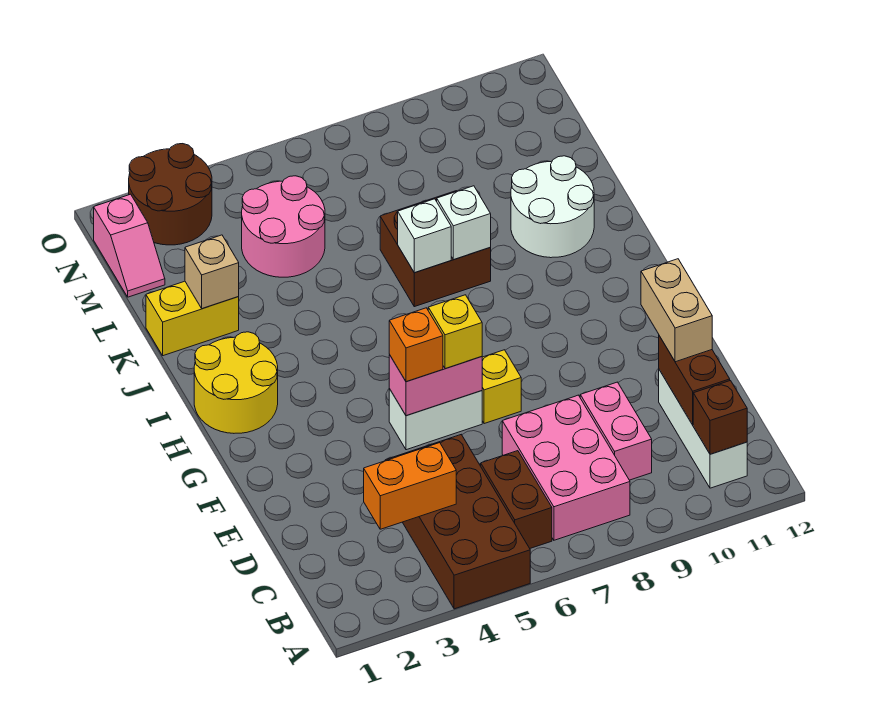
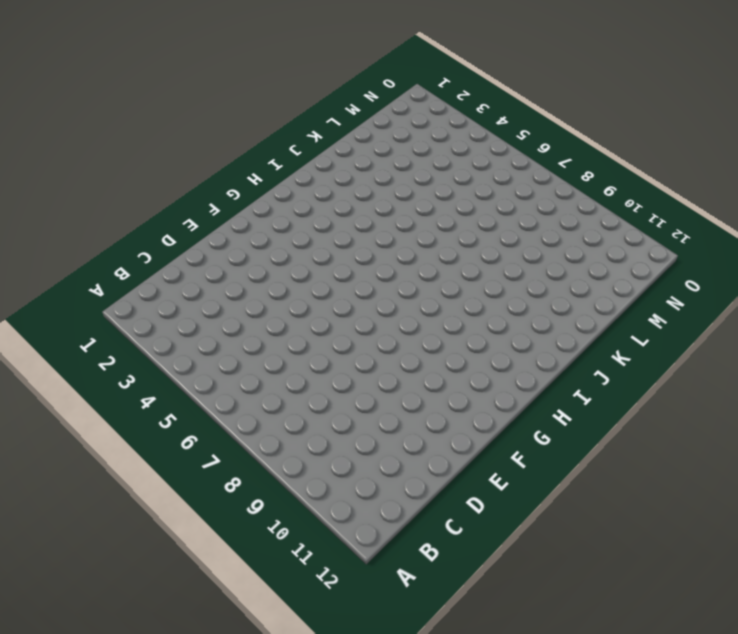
none -> brown brick A4:D5 level 1
none -> brown brick B6:C6 level 1
none -> pink brick B7:D8 level 1

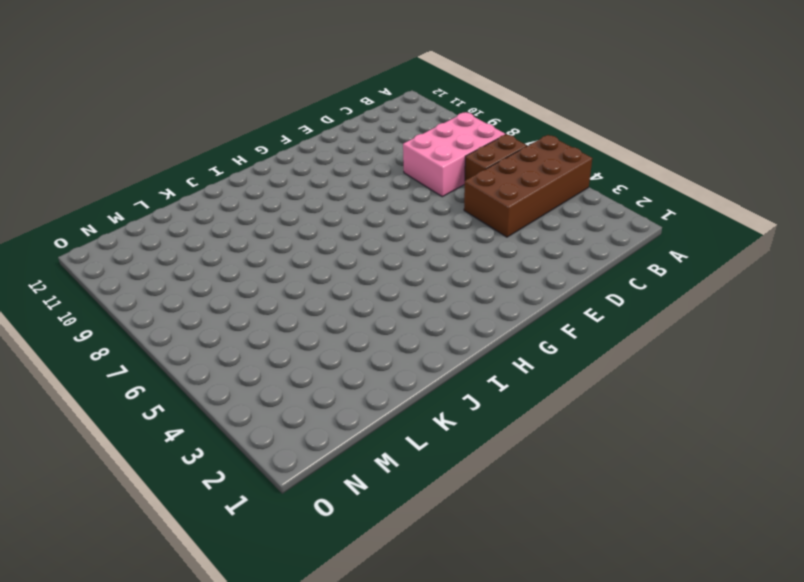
none -> white brick B11:D11 level 1
none -> pink brick C9:D9 level 1
none -> white brick F5:F6 level 1

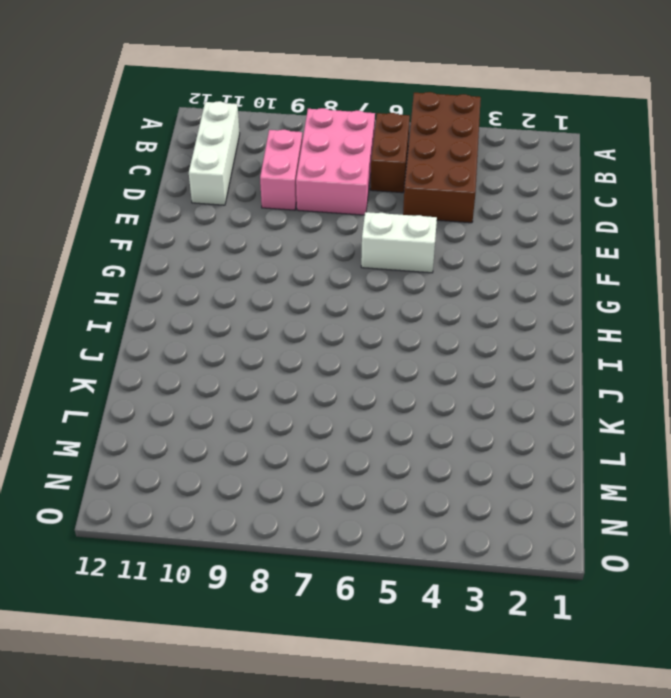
none -> yellow brick F7 level 1
none -> yellow round brick H1:I2 level 1
none -> brown brick J7:K8 level 1

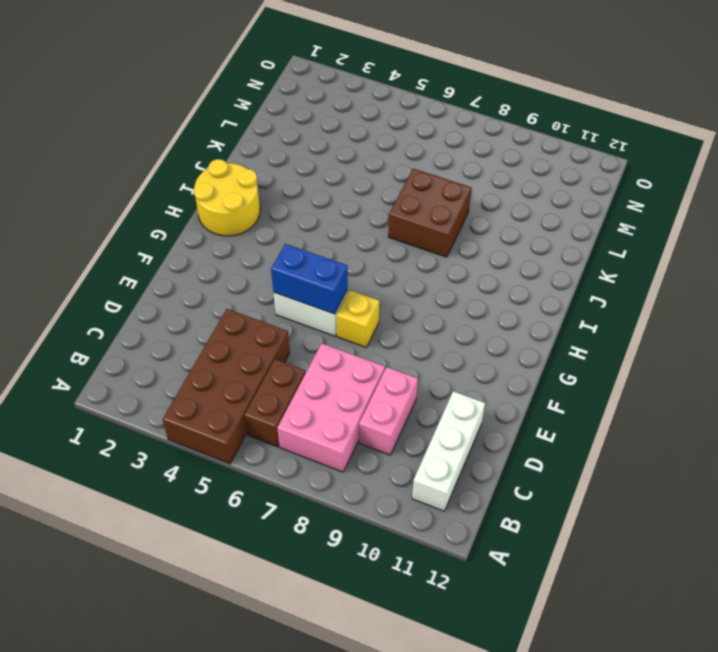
blue brick F5:F6 level 2 -> pink brick F5:F6 level 2
none -> white round brick J10:K11 level 1
none -> yellow brick K1:K2 level 1
none -> pink round brick L4:M5 level 1

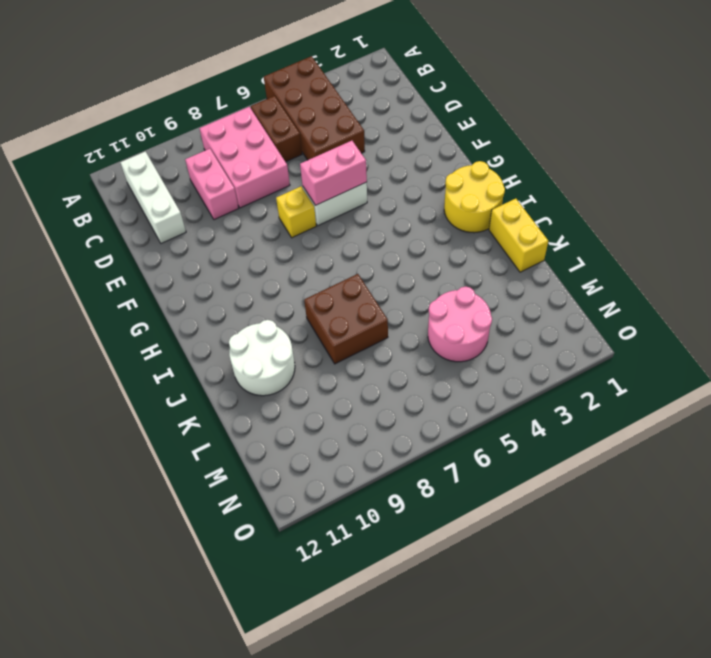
yellow brick J1:K1 level 1 -> yellow brick K1:K2 level 1
none -> pink slope M1:N1 level 1 top N
none -> brown round brick N2:O3 level 1
none -> brown brick B11 level 2

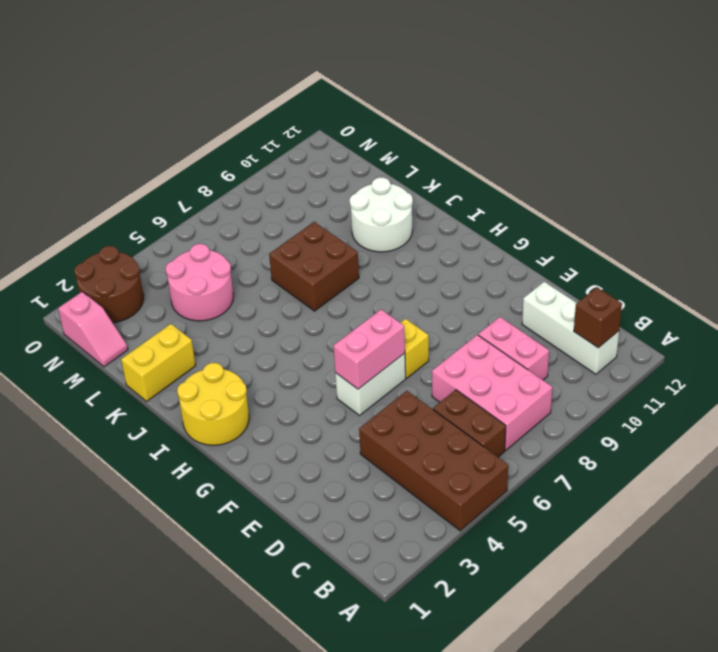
none -> orange brick C3:C4 level 2
none -> brown brick C11:D11 level 2
none -> white brick J7 level 2

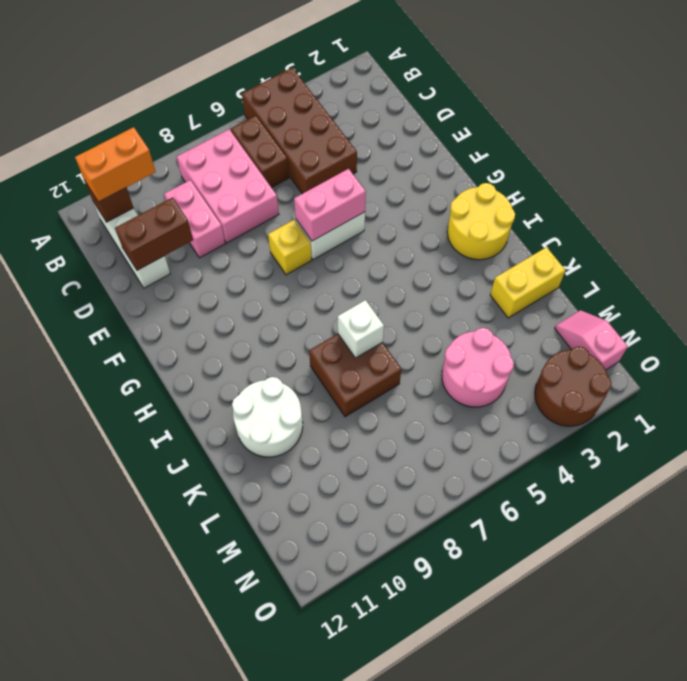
orange brick B10:B11 level 3 -> orange brick C3:C4 level 2
brown brick D10:D11 level 2 -> brown brick C11:D11 level 2
none -> white brick J8 level 2
none -> tan brick K2 level 2
none -> tan brick D11:E11 level 3

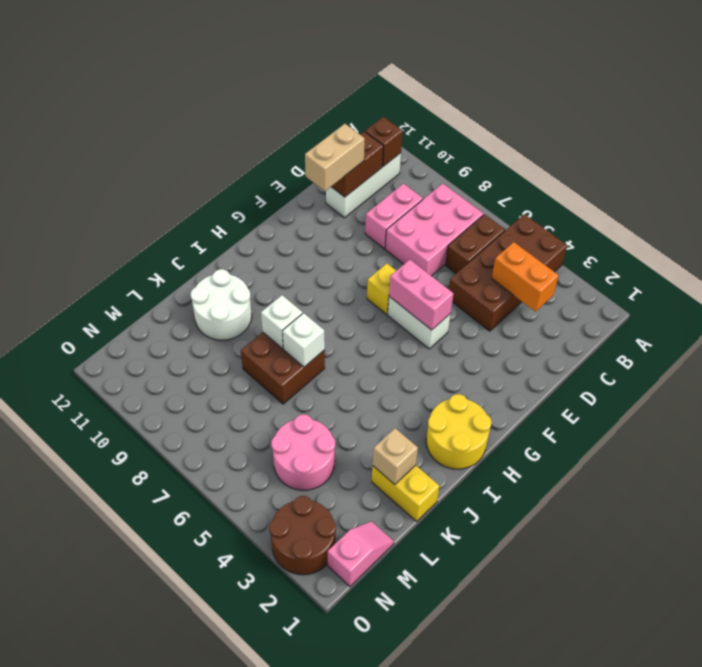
none -> orange brick F5 level 3
none -> yellow brick F6 level 3

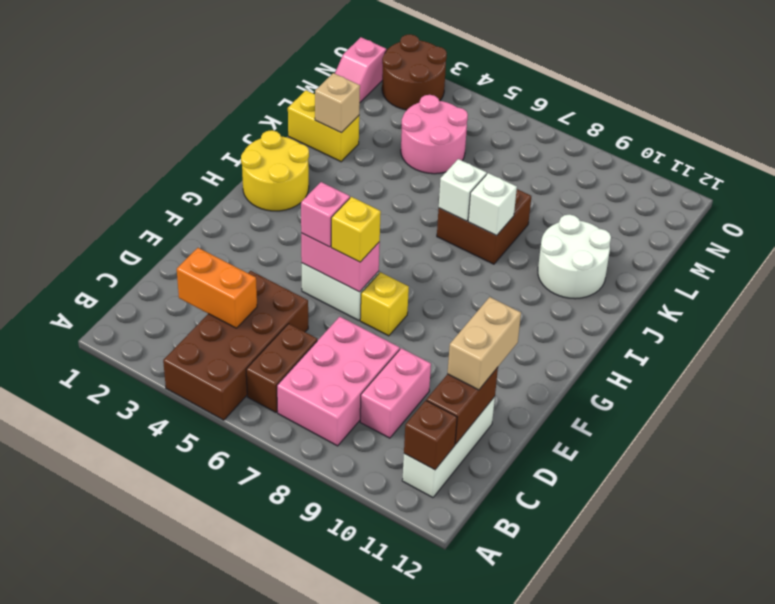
pink brick F5 level 3 -> orange brick F5 level 3

